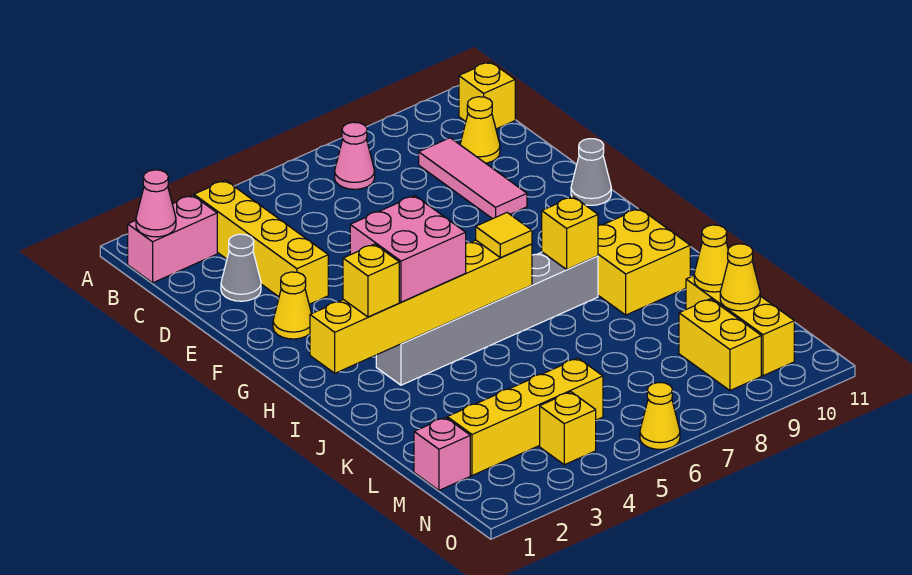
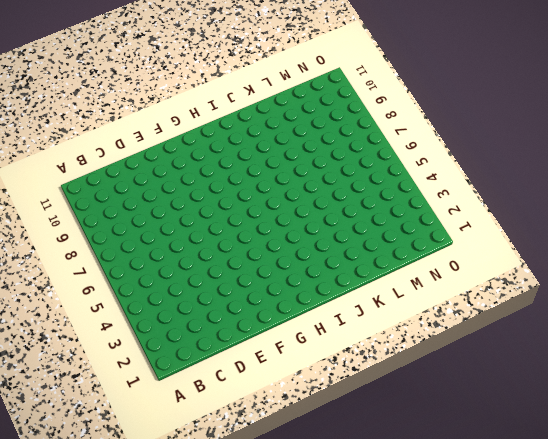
none -> pink brick B1:B2 level 1
none -> yellow brick B3:E3 level 1
none -> pink cone B7 level 1

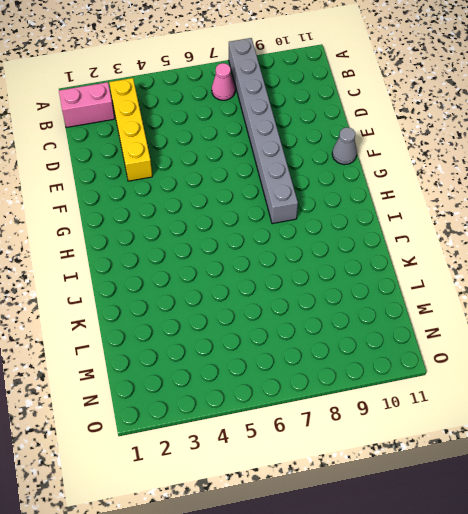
grey brick A8:H8 level 1 -> none
none -> yellow brick B11 level 1
none -> pink tile C9:E9 level 1
none -> yellow cone C10 level 1

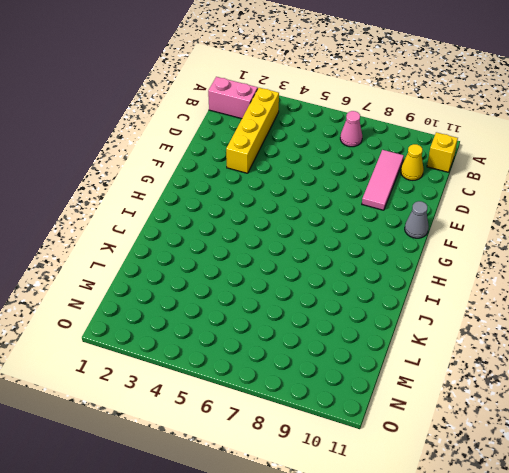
none -> grey cone D2 level 1
none -> yellow cone F2 level 1
none -> grey brick I3:I8 level 1

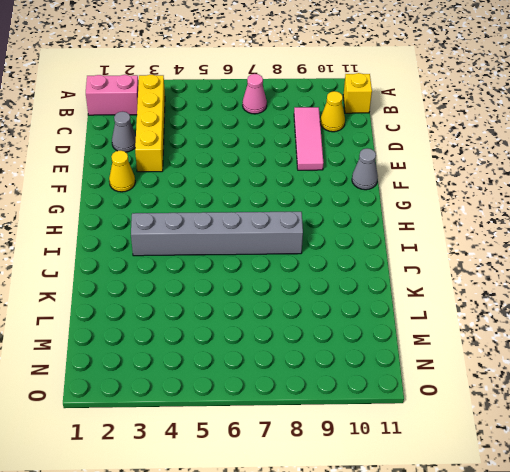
none -> yellow brick I9:J10 level 1
none -> yellow brick L10:N10 level 1
none -> pink brick M1 level 1

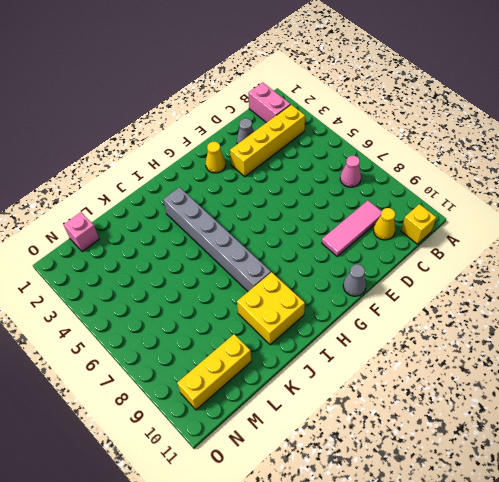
none -> yellow brick M2:M5 level 1
none -> yellow brick M9:N9 level 1
none -> yellow brick N4 level 1

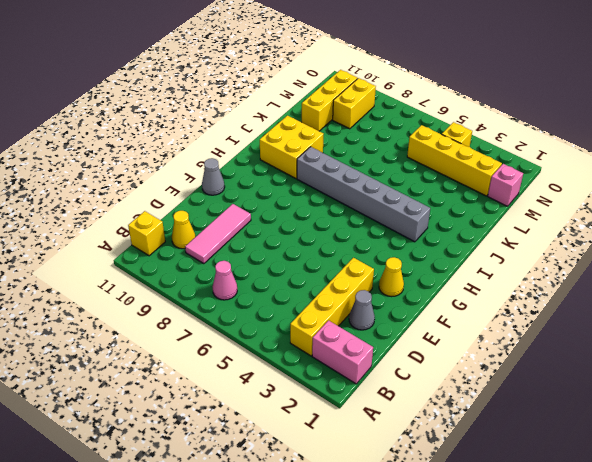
none -> yellow cone O6 level 1
none -> pink cone B1 level 2
none -> yellow brick I1:I6 level 2

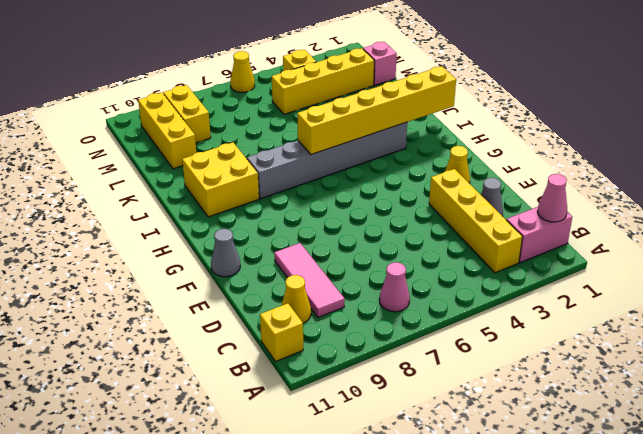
none -> yellow brick I8 level 2
none -> yellow cone L10 level 2
none -> yellow cone M10 level 2

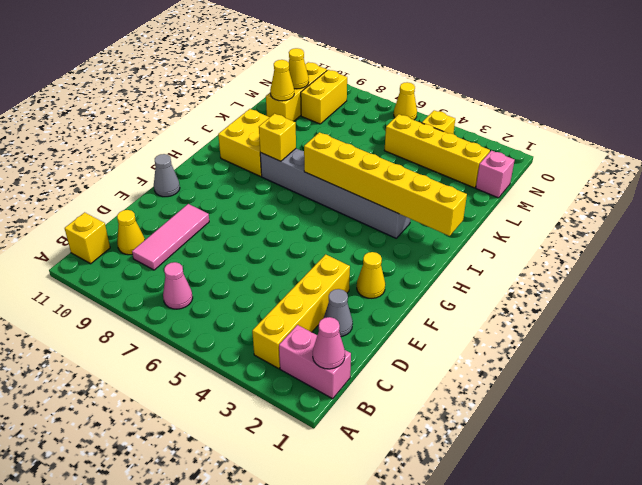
none -> pink brick H3:I4 level 3
none -> yellow brick I2 level 3
none -> yellow tile I6 level 3

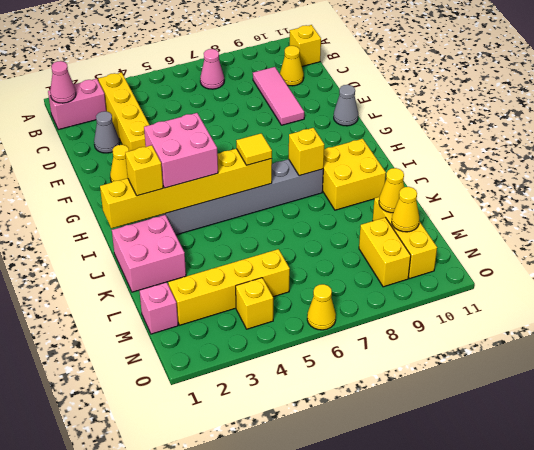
pink brick J1:K2 level 1 -> none

